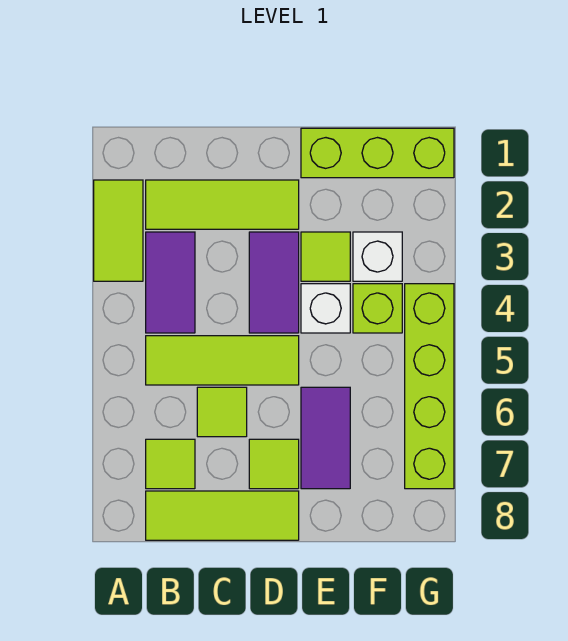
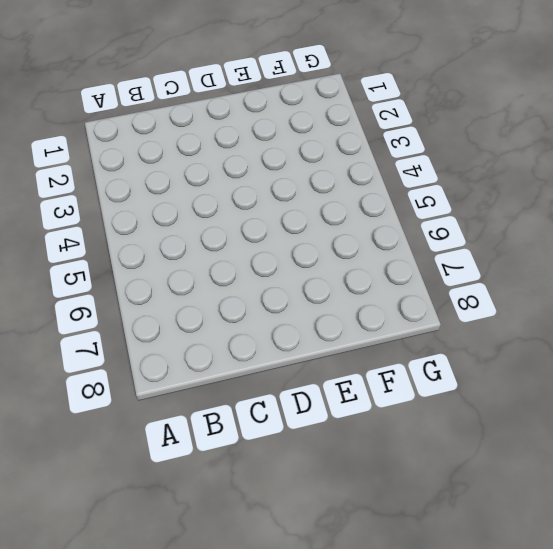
none -> lime tile A2:A3 level 1
none -> lime tile B2:D2 level 1
none -> purple tile B3:B4 level 1

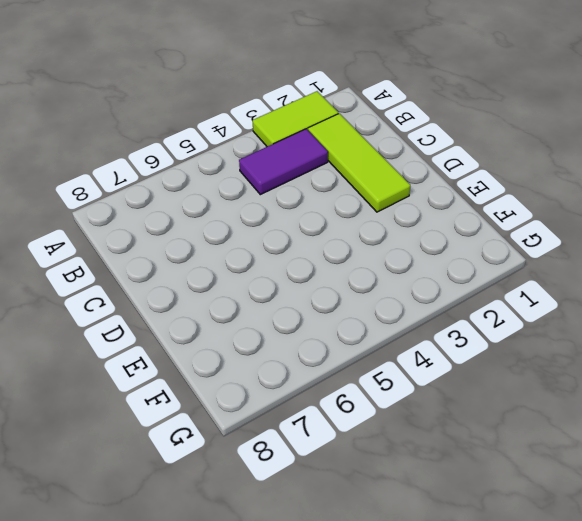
none -> lime tile B5:D5 level 1
none -> lime tile B7 level 1
none -> lime tile B8:D8 level 1

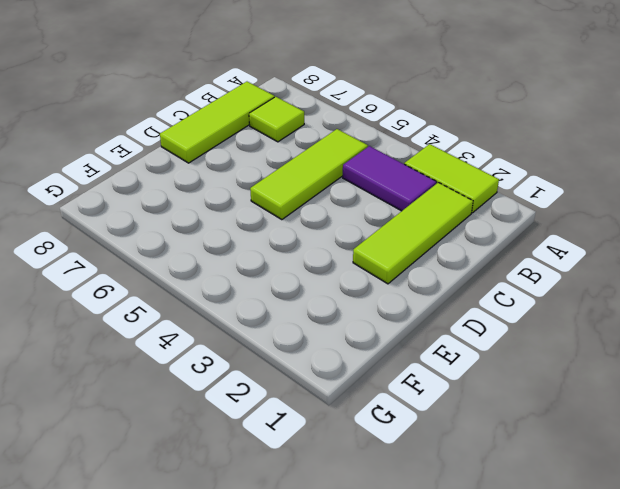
none -> lime tile C6 level 1
none -> purple tile D3:D4 level 1
none -> lime tile D7 level 1

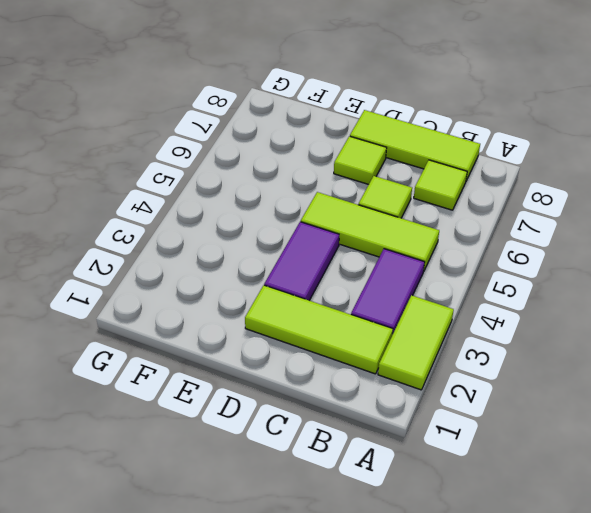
none -> lime brick E1:G1 level 1
none -> lime tile E3 level 1
none -> white brick E4 level 1

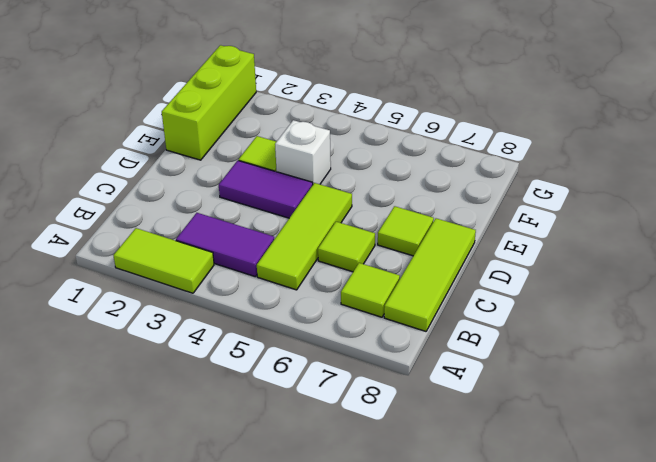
none -> lime tile B2:D2 level 1
none -> purple tile E6:E7 level 1
none -> white brick F3 level 1

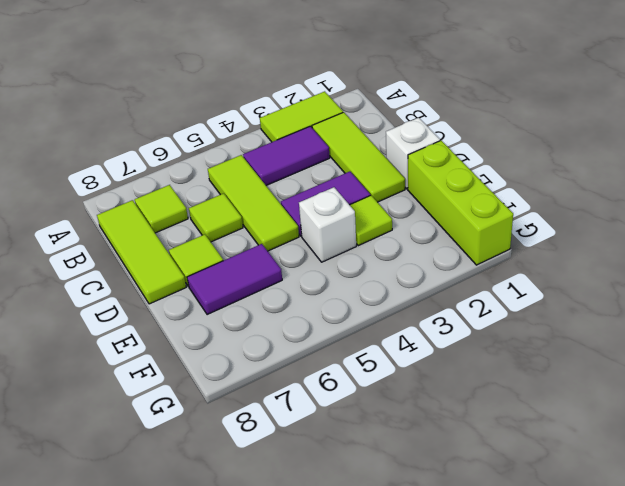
white brick D1 level 1 -> white brick F3 level 1
none -> lime brick F4 level 1
none -> lime brick G4:G7 level 1

